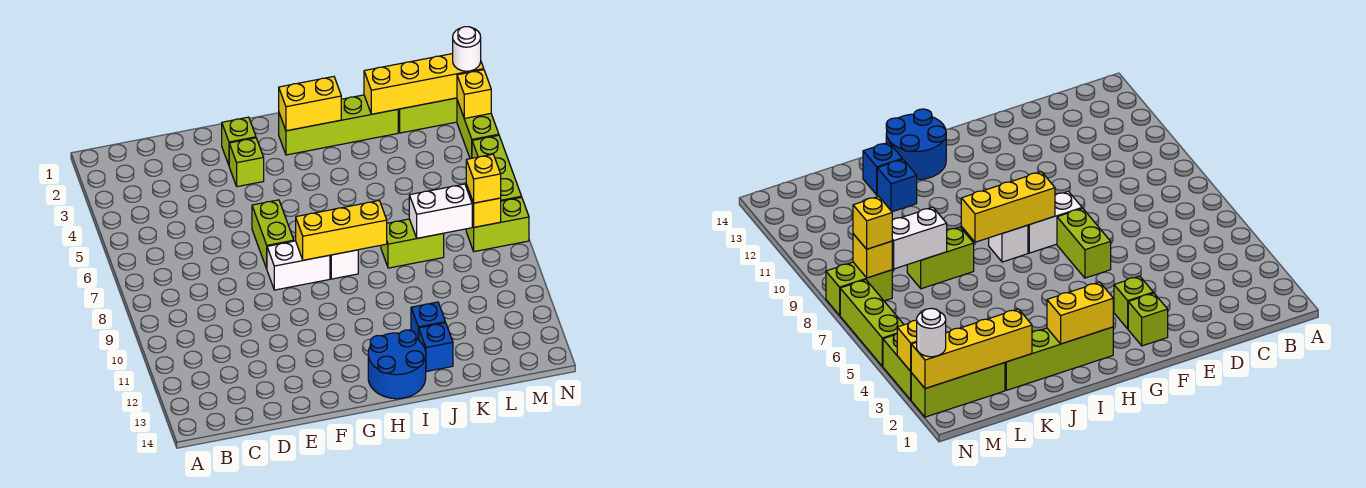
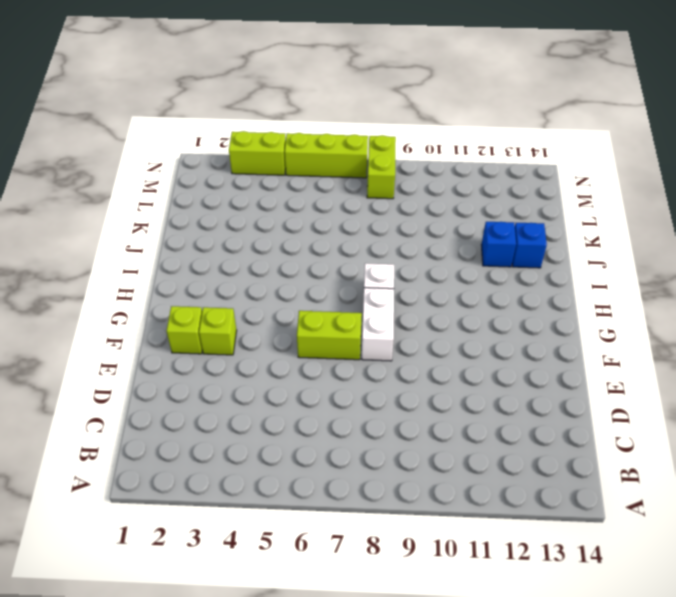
none -> lime brick H2:K2 level 1
none -> blue round brick H13:I14 level 1
none -> lime brick J8:K8 level 1

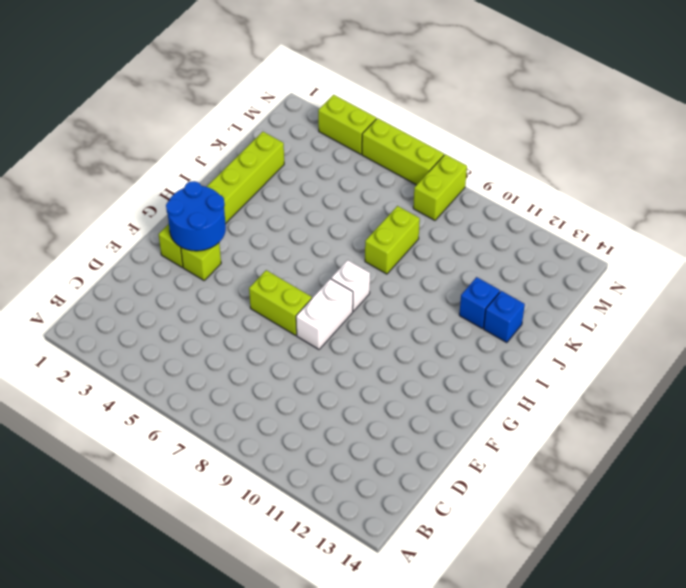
blue round brick F2:G3 level 2 -> blue round brick H13:I14 level 1
none -> lime brick L2:N2 level 1
none -> yellow brick G8:I8 level 2
none -> yellow brick H2:I2 level 2

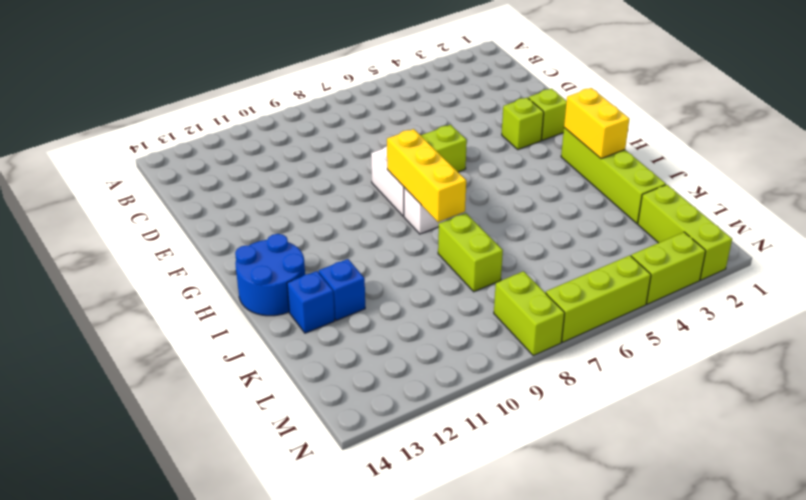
none -> yellow brick K2:N2 level 2
none -> white brick K8:L8 level 2
none -> yellow brick M8 level 2

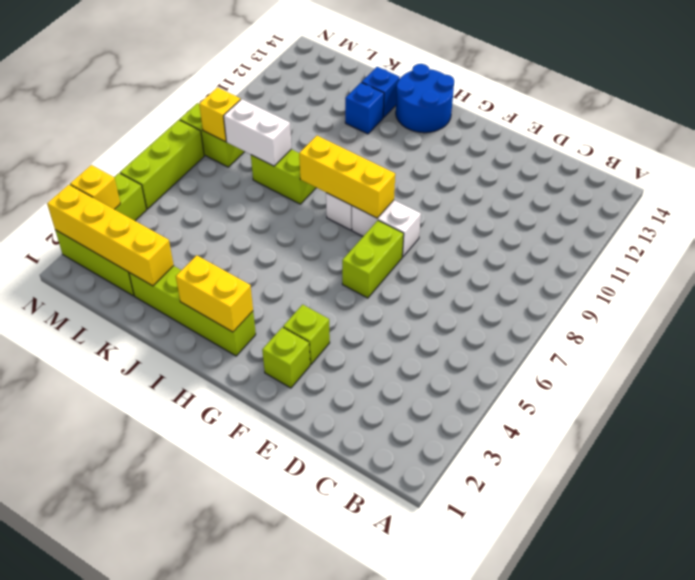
none -> yellow brick M8 level 3
none -> white round brick N2 level 3

